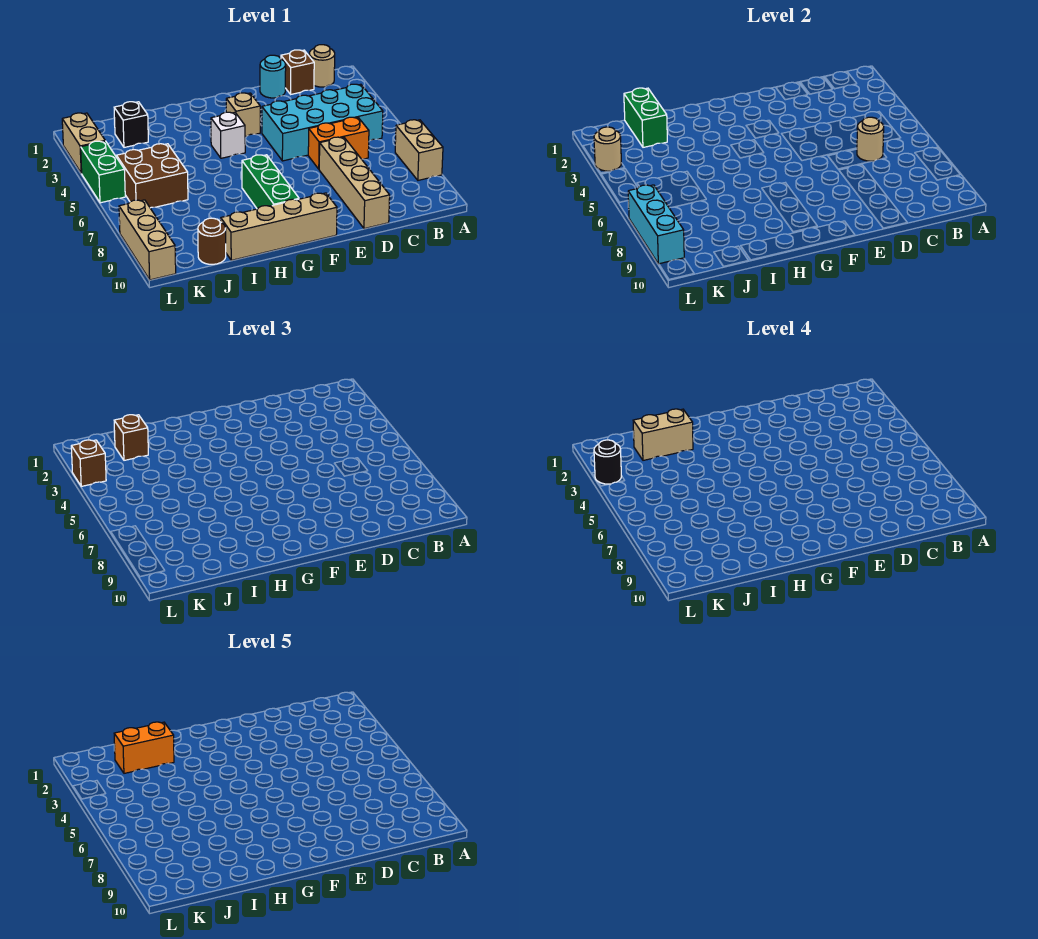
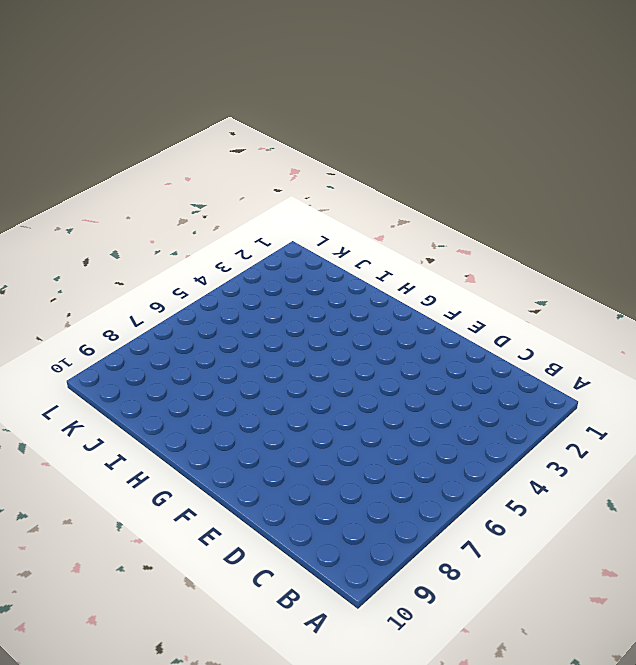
none -> tan brick A7:A8 level 1
none -> tan round brick B1 level 1
none -> cyan brick B4:E5 level 1

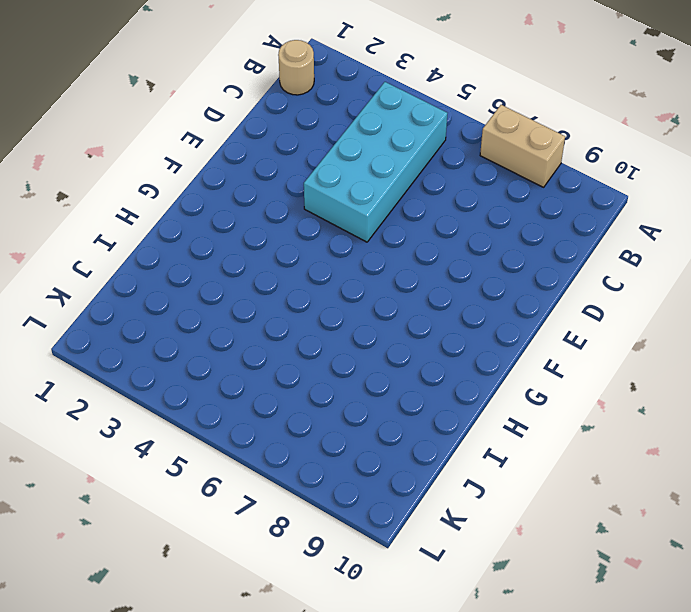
none -> brown brick C1 level 1
none -> orange brick C6:D6 level 1
none -> cyan round brick D1 level 1

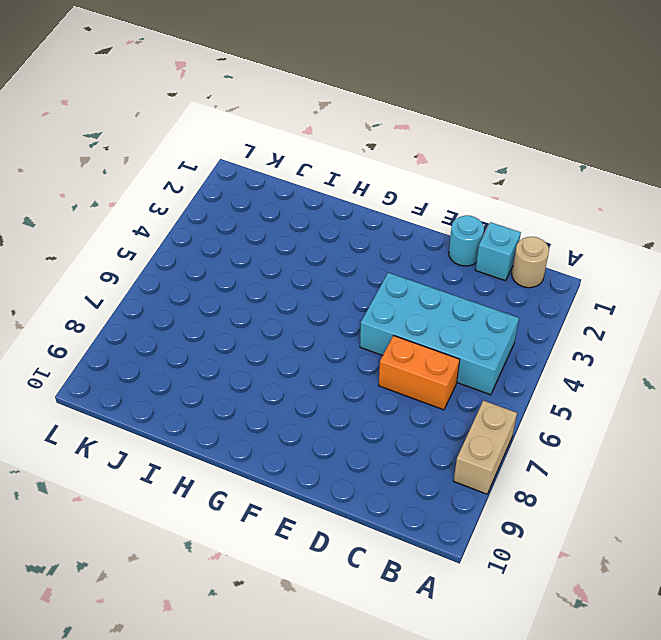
cyan brick C1 level 1 -> brown brick C1 level 1
none -> tan brick D7:D10 level 1
none -> tan brick F3 level 1
none -> tan brick F10:I10 level 1

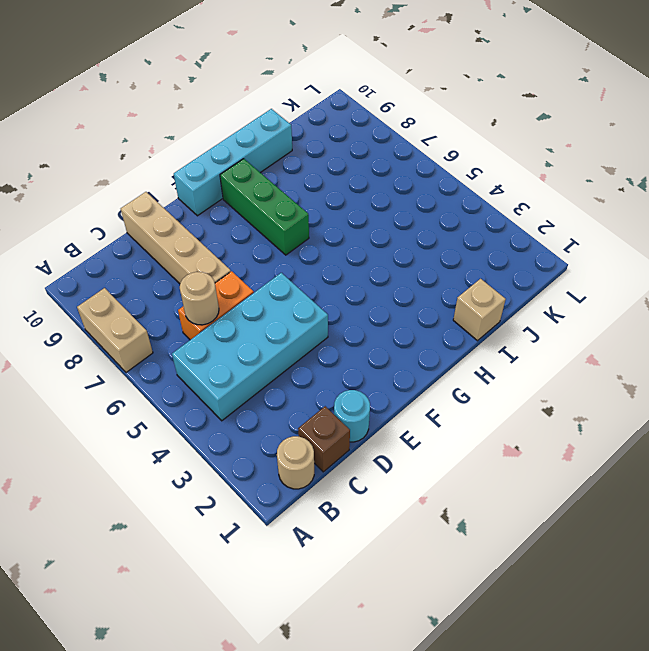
cyan brick F10:I10 level 1 -> tan brick F10:I10 level 1
tan brick I1 level 1 -> tan brick F3 level 1
none -> white brick G4 level 1
none -> black brick J2 level 1
none -> brown brick J5:K6 level 1

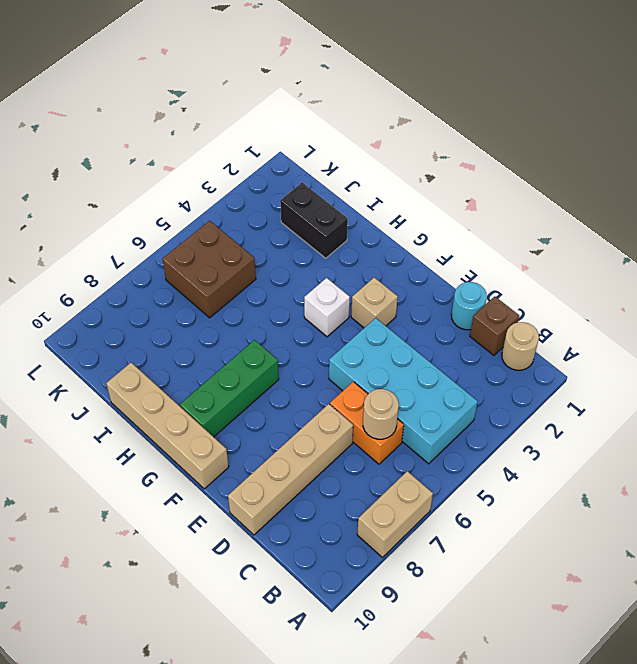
black brick I2:J2 level 1 -> black brick J2 level 1
none -> brown round brick J10 level 1
none -> tan brick L2:L3 level 1
none -> green brick L4:L5 level 1

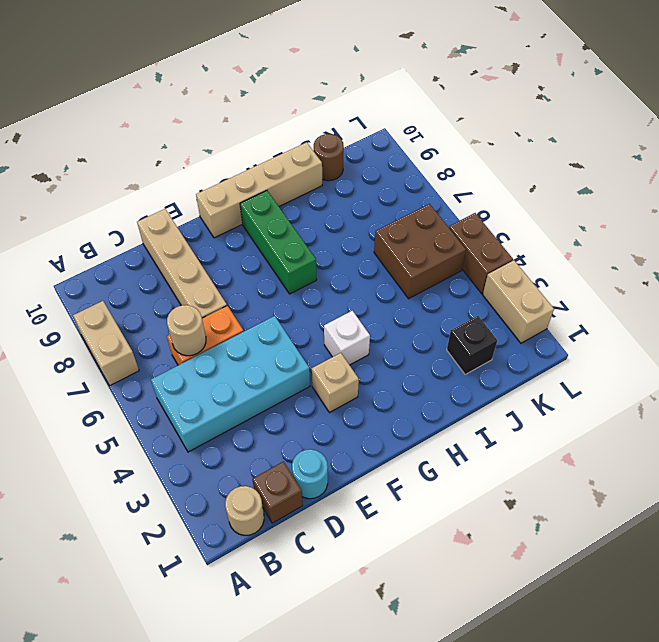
brown brick L4:L5 level 1 -> green brick L4:L5 level 1
none -> tan brick L8:L10 level 1
none -> green brick J1:J2 level 2
none -> tan round brick L3 level 2

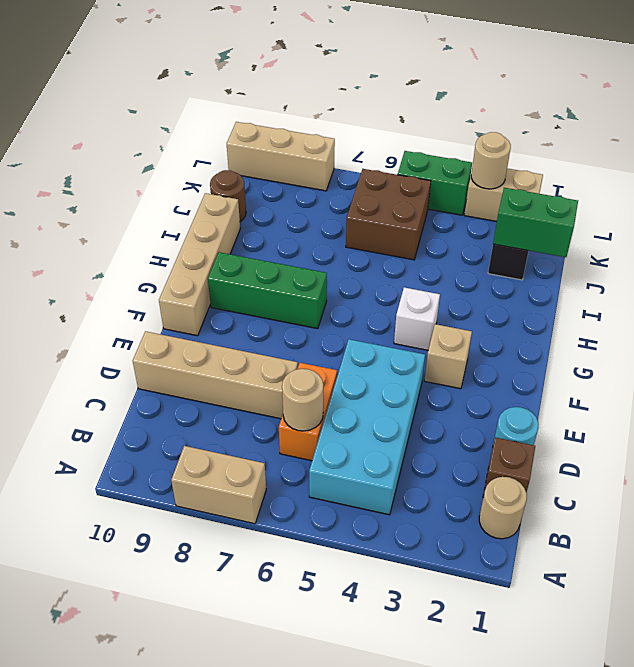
none -> cyan brick L7:L9 level 2
none -> brown brick J2 level 3
none -> brown brick L3 level 3

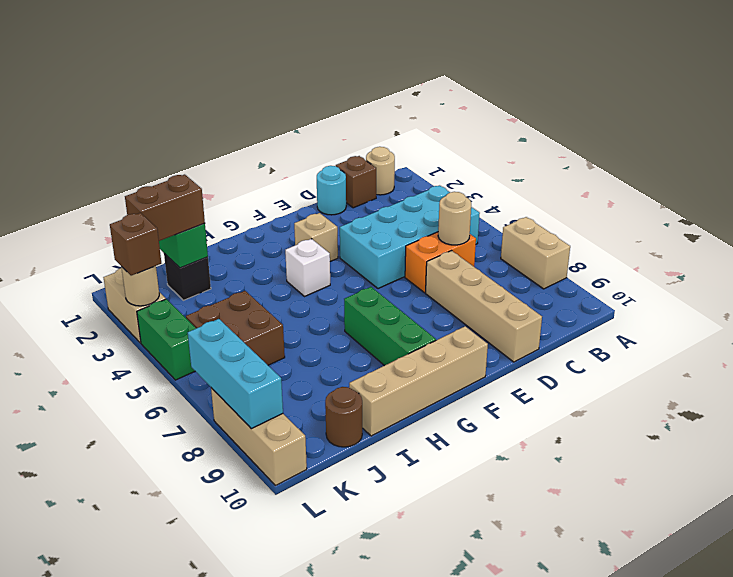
brown brick J2:K2 level 3 -> brown brick J2 level 3
none -> tan brick I2:J2 level 4
none -> black round brick L3 level 4
none -> orange brick I2:J2 level 5

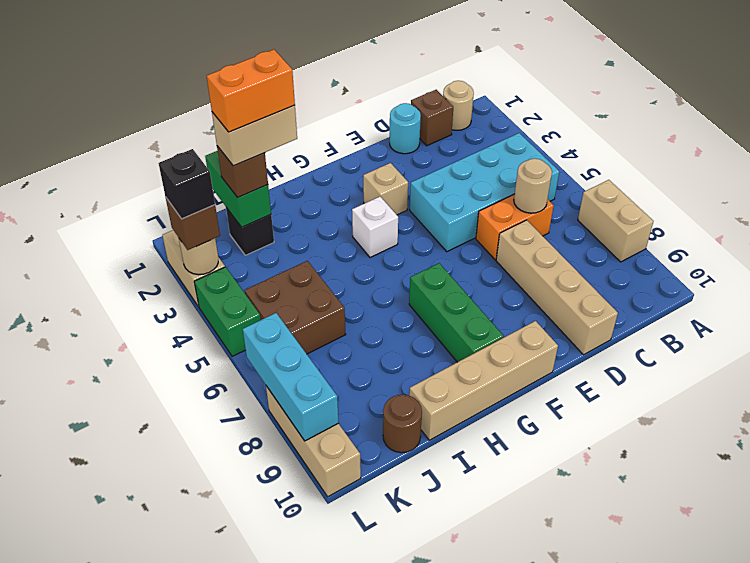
black brick L3 level 4 -> black round brick L3 level 4

